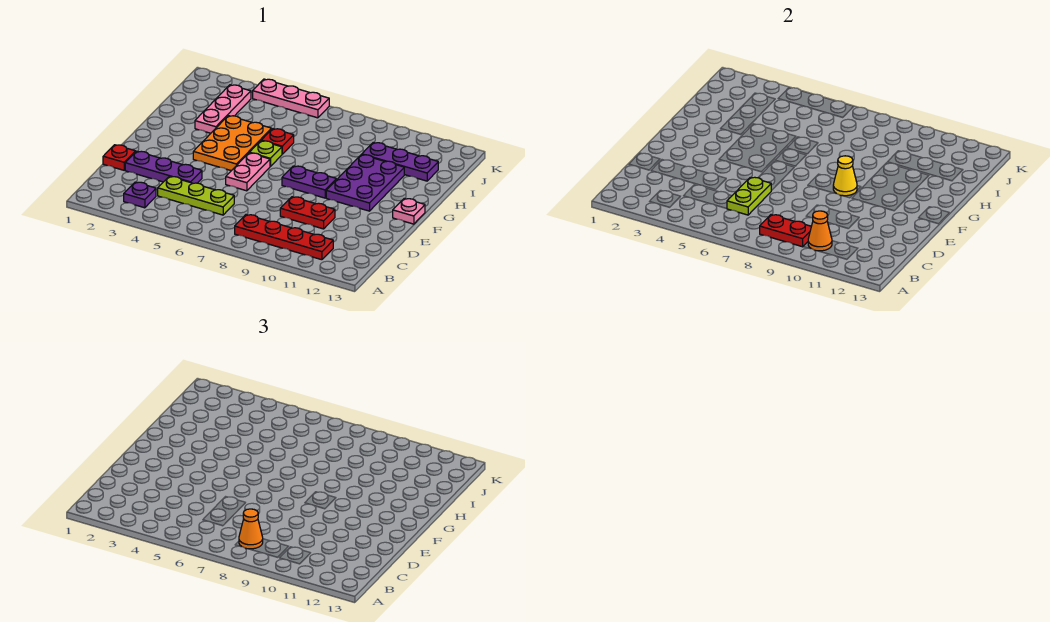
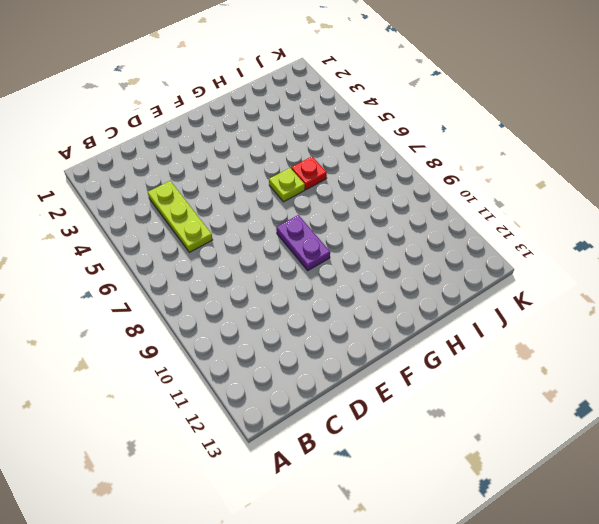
none -> purple plate B3 level 1
none -> red plate B8:B11 level 1
none -> red plate D1 level 1

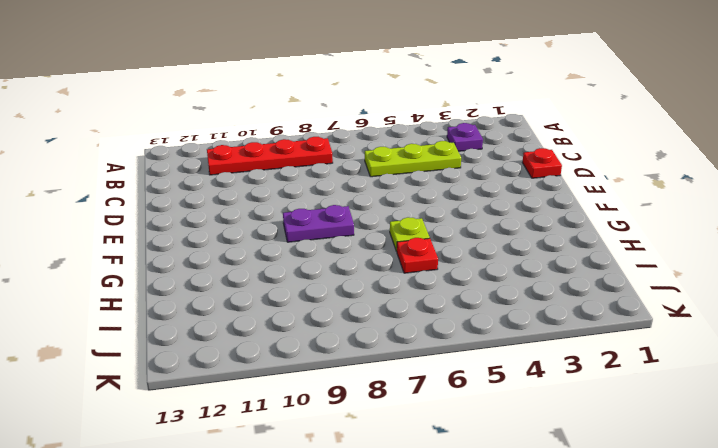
none -> purple plate D2:D4 level 1
none -> red plate D9:D10 level 1
none -> pink plate E6:F6 level 1

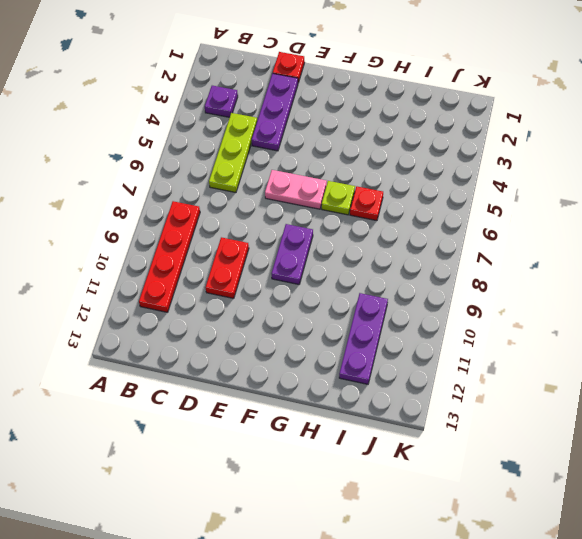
none -> orange plate F4:H5 level 1
none -> purple plate F10:H11 level 1
none -> pink plate F13 level 1

